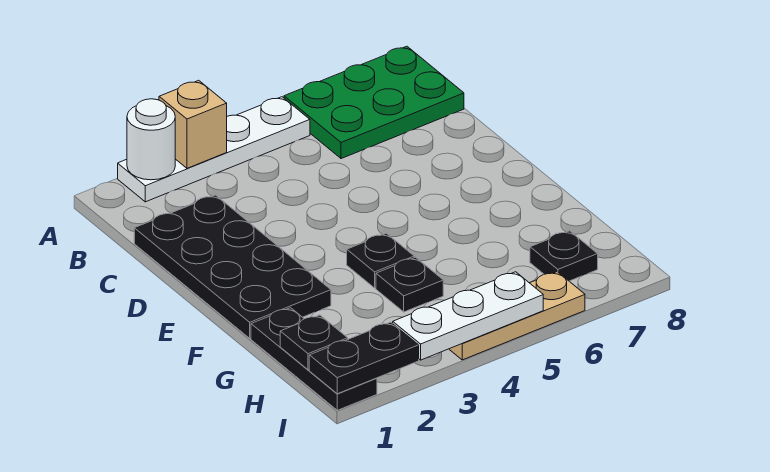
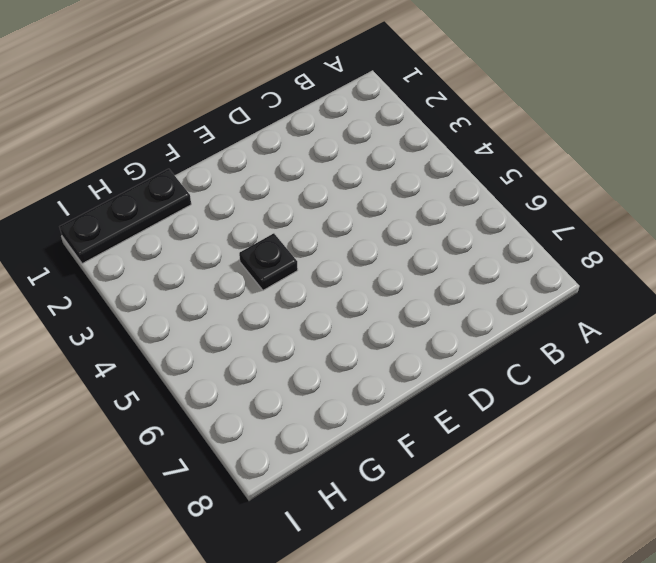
none -> white plate A2:A5 level 1
none -> green plate A6:B8 level 1
none -> black plate C1:F2 level 1

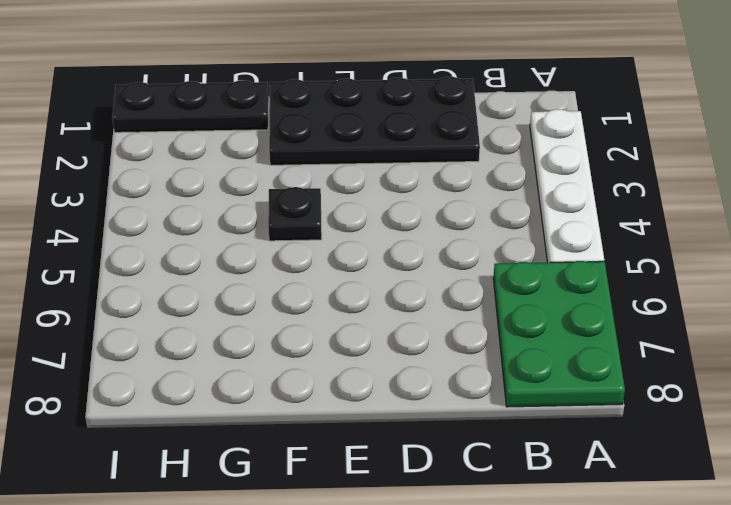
none -> black plate G4 level 1
none -> black plate H7 level 1
none -> tan plate I4:I6 level 1

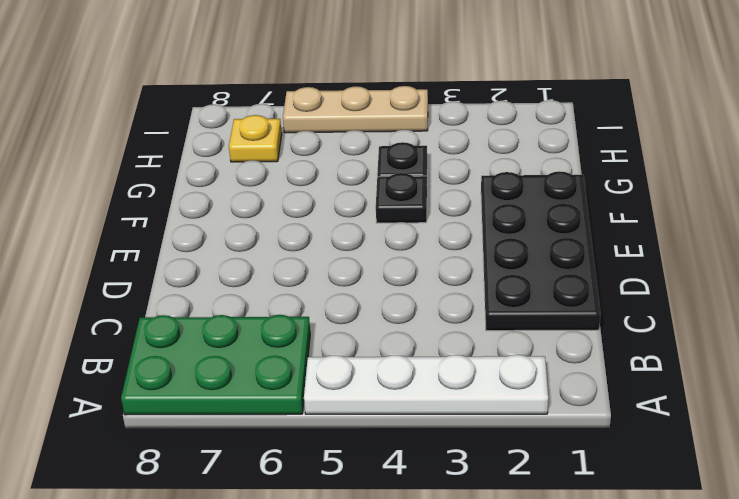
yellow plate H7 level 1 -> black plate H7 level 1
none -> black plate G1:I1 level 1
none -> white round brick A2 level 2
none -> tan brick A3 level 2

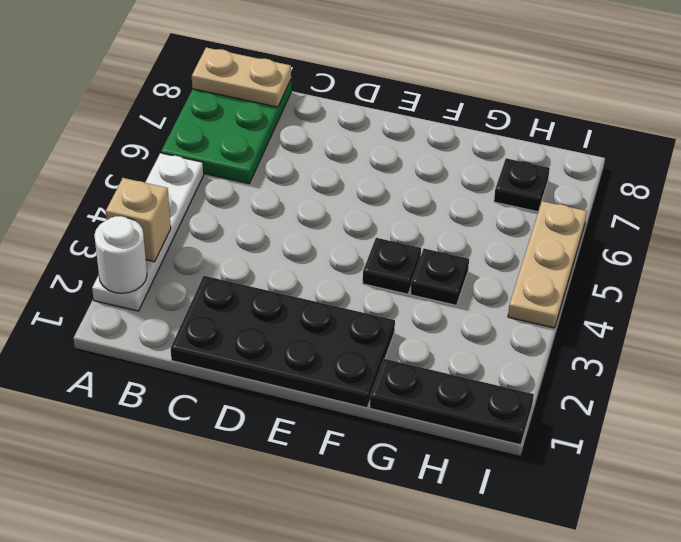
tan plate A8:B8 level 2 -> none
none -> black plate H1 level 2
none -> black plate I1:I2 level 2
none -> white plate I3:I5 level 2

